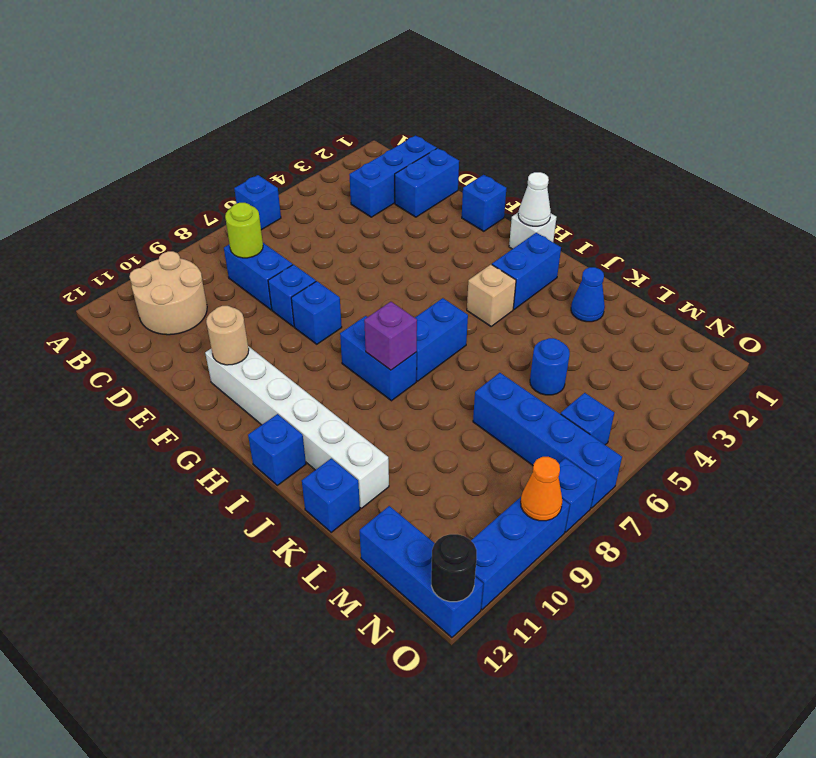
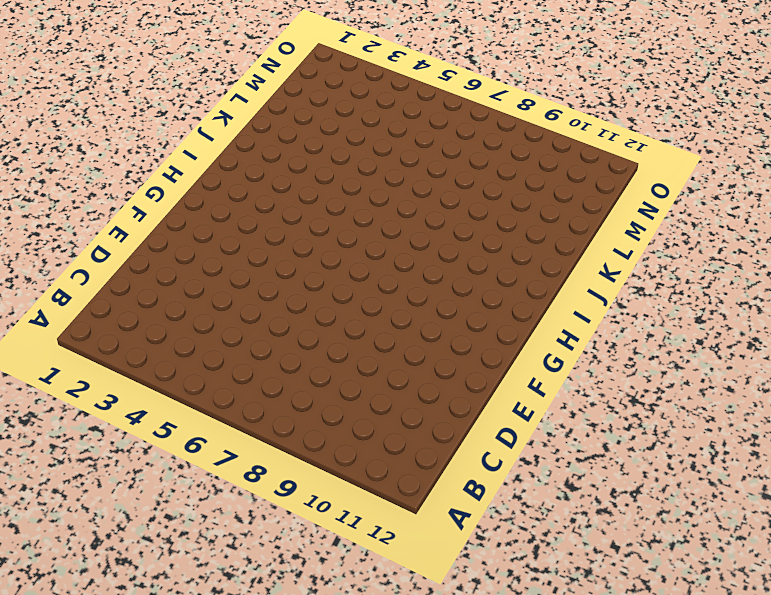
none -> blue brick A6 level 1
none -> tan round brick B10:C11 level 1
none -> blue brick C1:C3 level 1

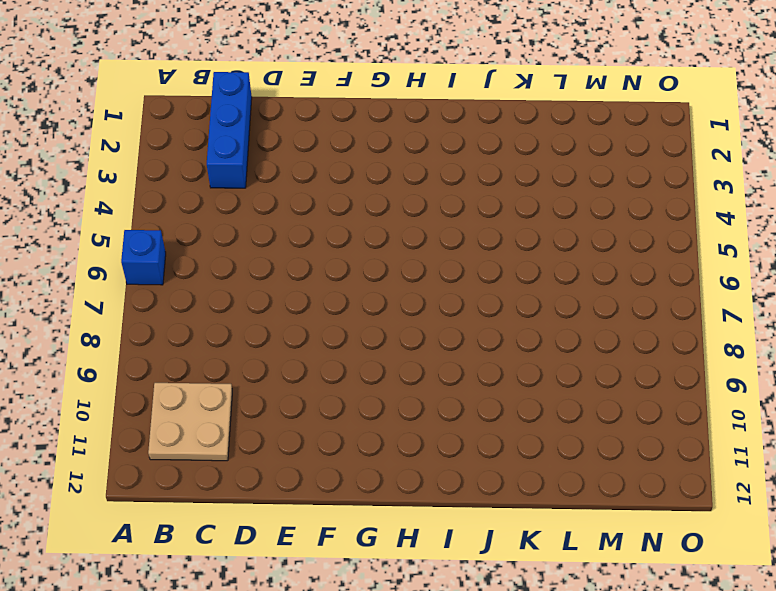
tan plate B10:C11 level 1 -> tan round brick B10:C11 level 1
none -> blue brick C8:D8 level 1
none -> blue brick D1:D2 level 1
none -> blue brick E8 level 1

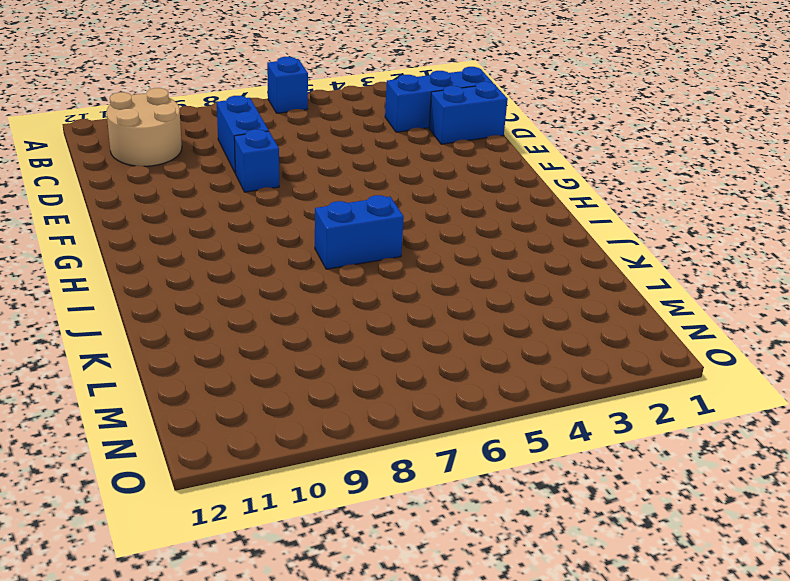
none -> blue brick F1 level 1
none -> blue brick F8 level 1
none -> white brick F11:K11 level 1

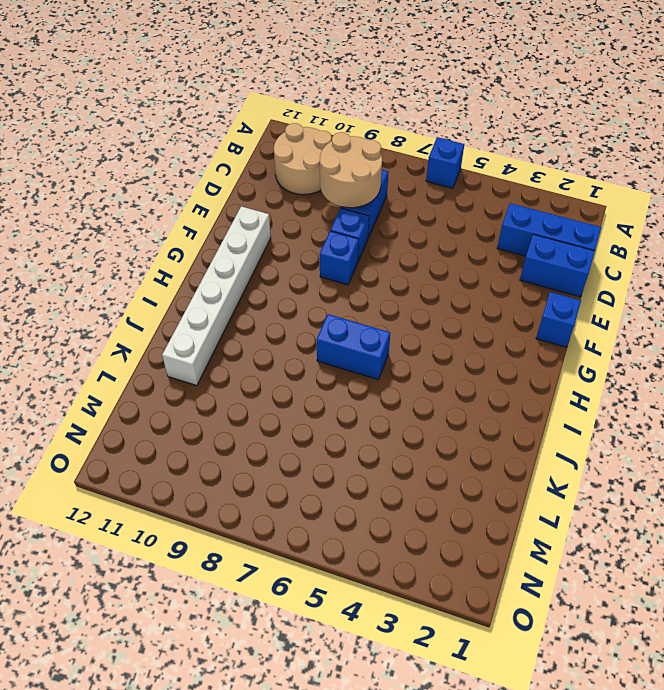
tan round brick C8:D9 level 2 -> lime round brick C8 level 2
none -> white brick H1 level 1
none -> blue brick H8:I8 level 1
none -> blue brick I2:I3 level 1

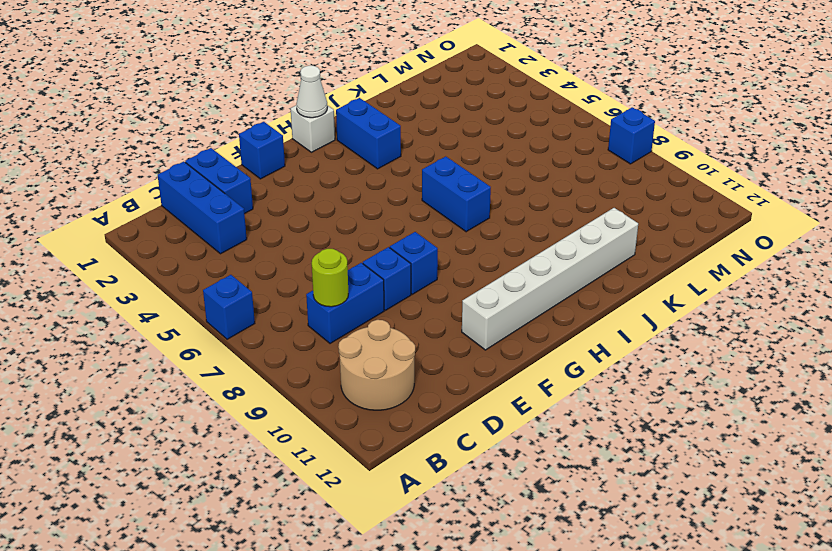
none -> blue brick H8:I8 level 1
none -> tan brick I4 level 1
none -> blue brick I12 level 1

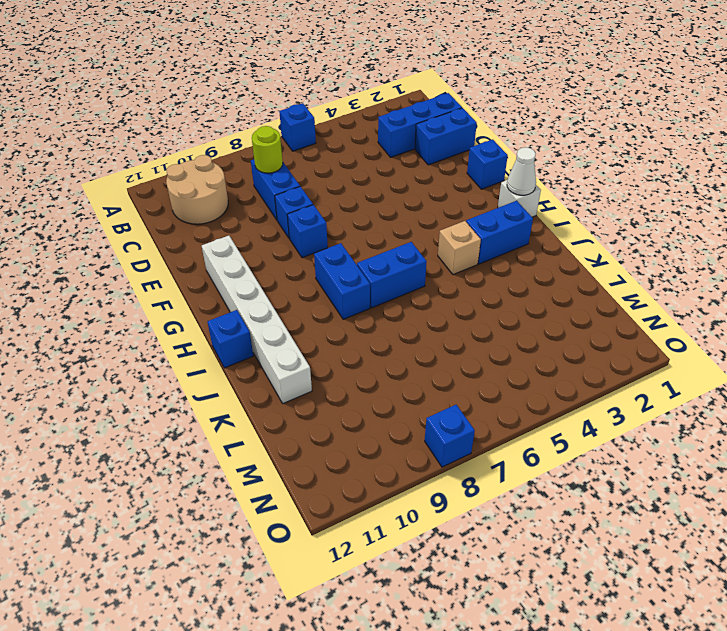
none -> blue cone K2 level 1
none -> blue brick K12 level 1
none -> blue round brick L5 level 1

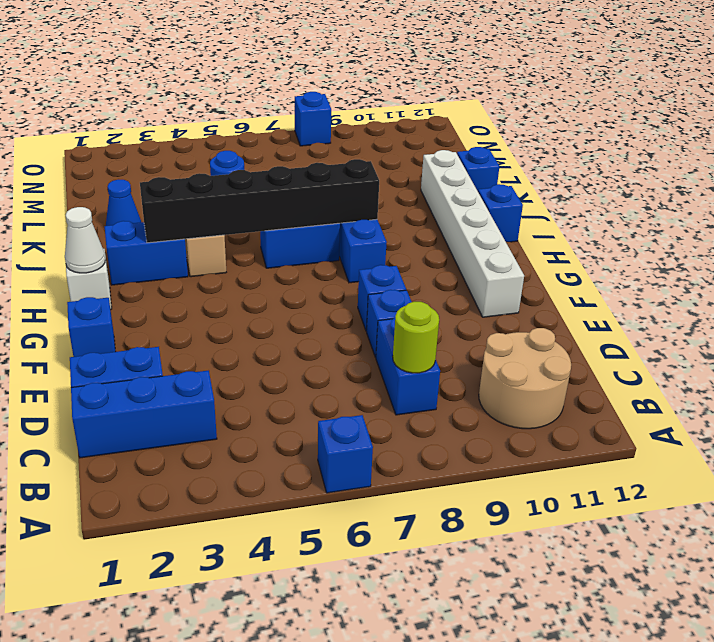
black brick I3:I8 level 2 -> purple brick I8 level 2
none -> blue brick L7:O7 level 1
none -> blue brick M12:O12 level 1
none -> blue brick N6 level 1

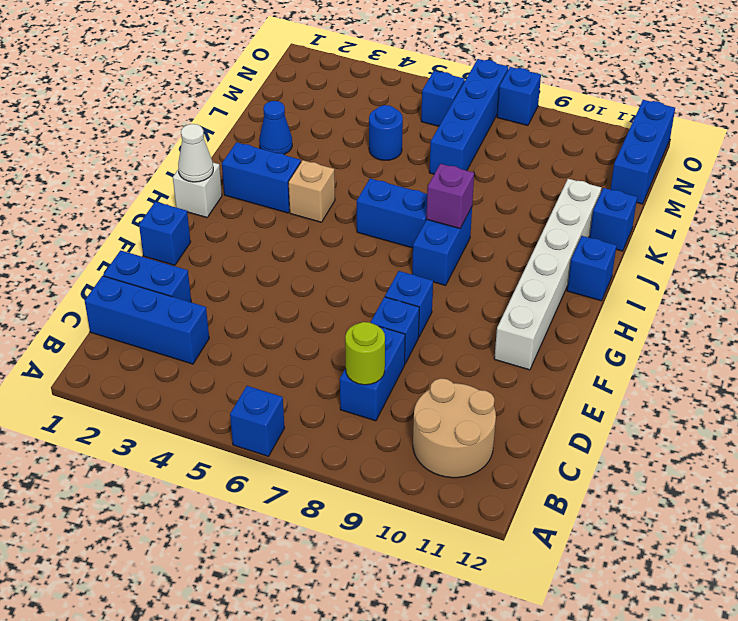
none -> blue brick O9:O11 level 1
none -> tan round brick F11 level 2
none -> orange cone O9 level 2

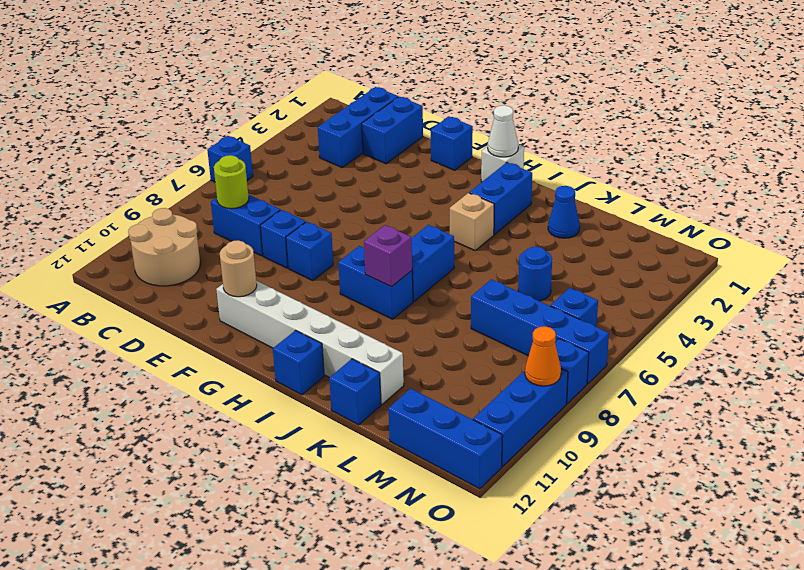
none -> black round brick O12 level 2

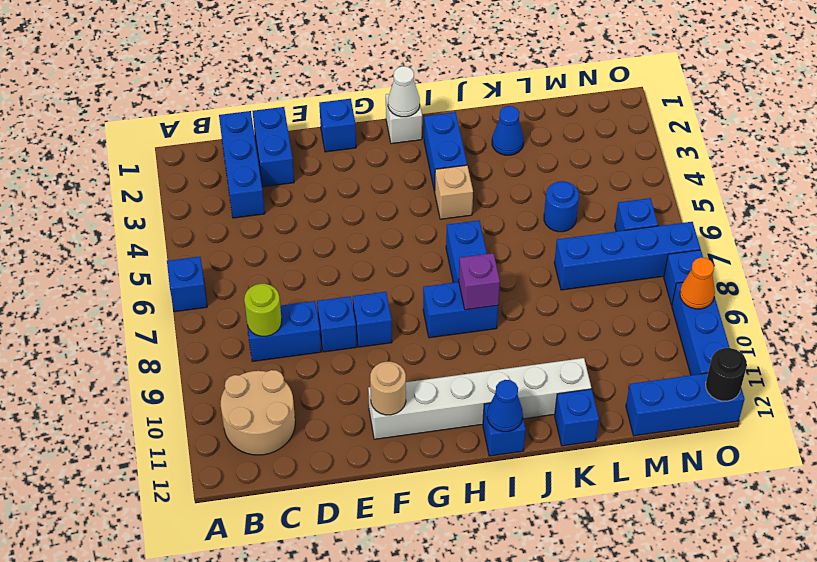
blue cone I12 level 2 -> none

